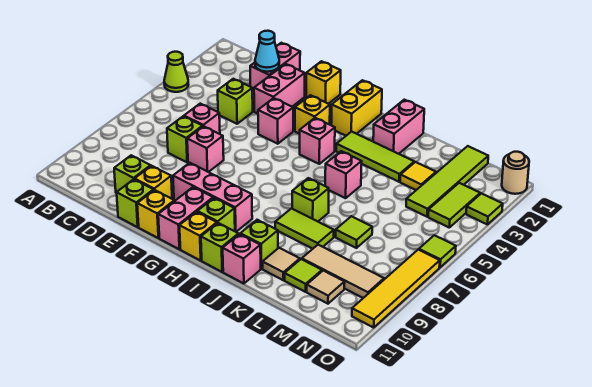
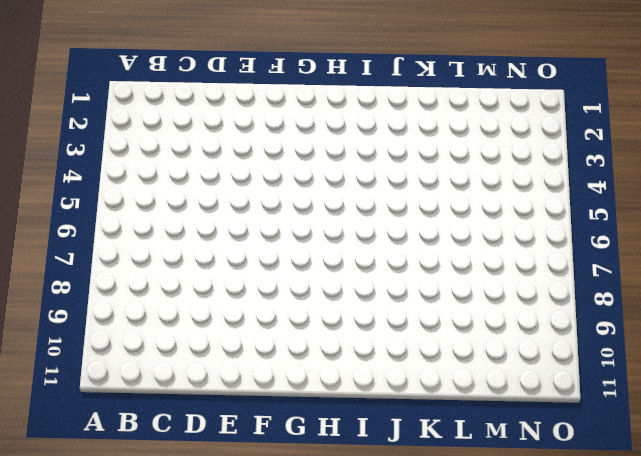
none -> lime cone A4 level 1
none -> pink brick D1:D2 level 1
none -> lime brick D4 level 1
none -> pink brick D6 level 1

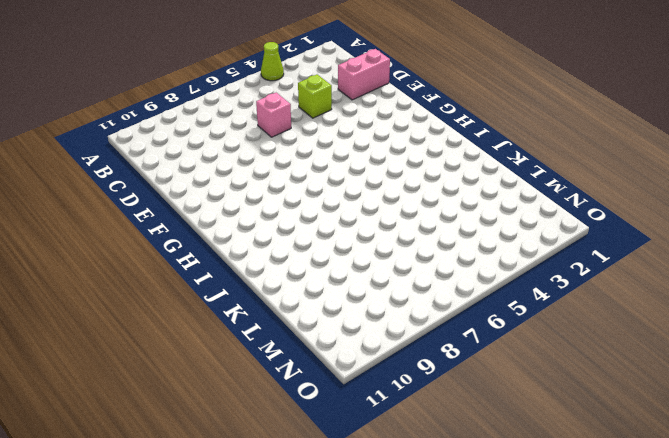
none -> lime brick D7 level 1
none -> lime brick D10 level 1
none -> pink brick E2:E3 level 1
none -> pink brick E7 level 1

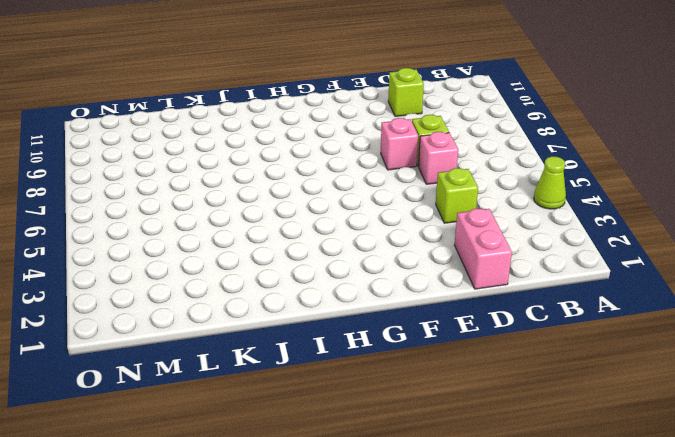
none -> pink brick E2:E3 level 1
none -> yellow brick E10 level 1
none -> lime brick E11 level 1
none -> yellow brick F1 level 1

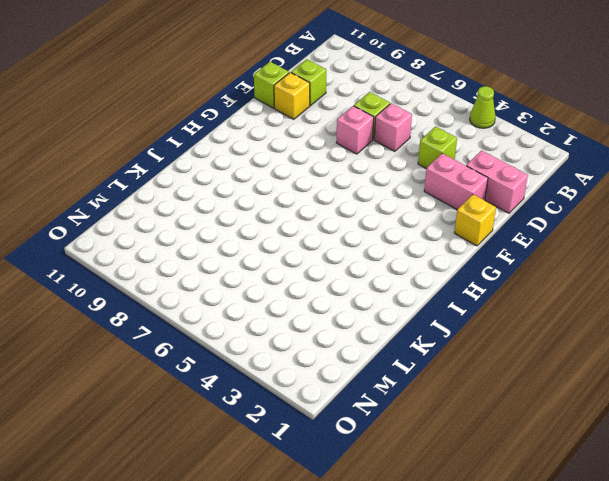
none -> pink brick F4 level 1
none -> pink brick F9:H9 level 1
none -> yellow brick F11 level 1
none -> yellow brick G3 level 1

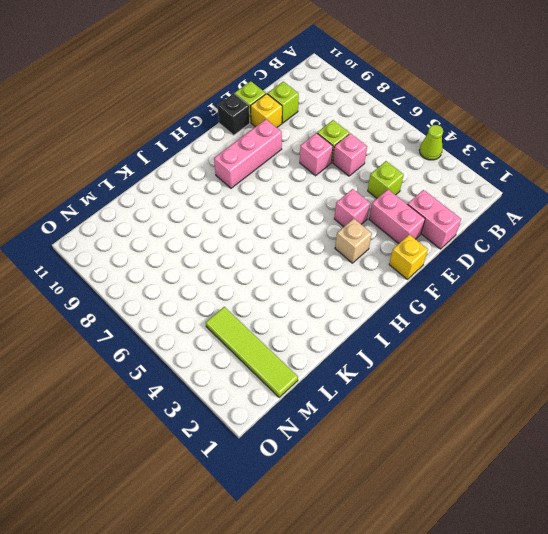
black brick F11 level 1 -> yellow brick F11 level 1
tan brick G3 level 1 -> yellow brick G3 level 1
none -> pink brick G10:G11 level 1
none -> yellow brick H1:H2 level 1
none -> pink brick H4 level 1
none -> lime brick H10 level 1

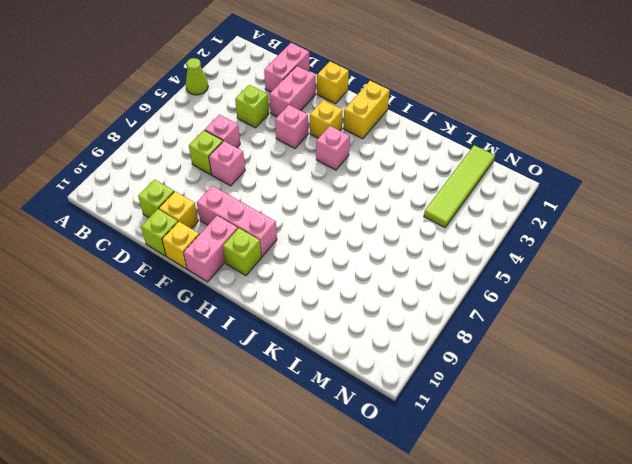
none -> yellow brick H11 level 1
none -> lime tile I3:K3 level 1
none -> lime brick I11 level 1
none -> pink brick J1:J2 level 1

